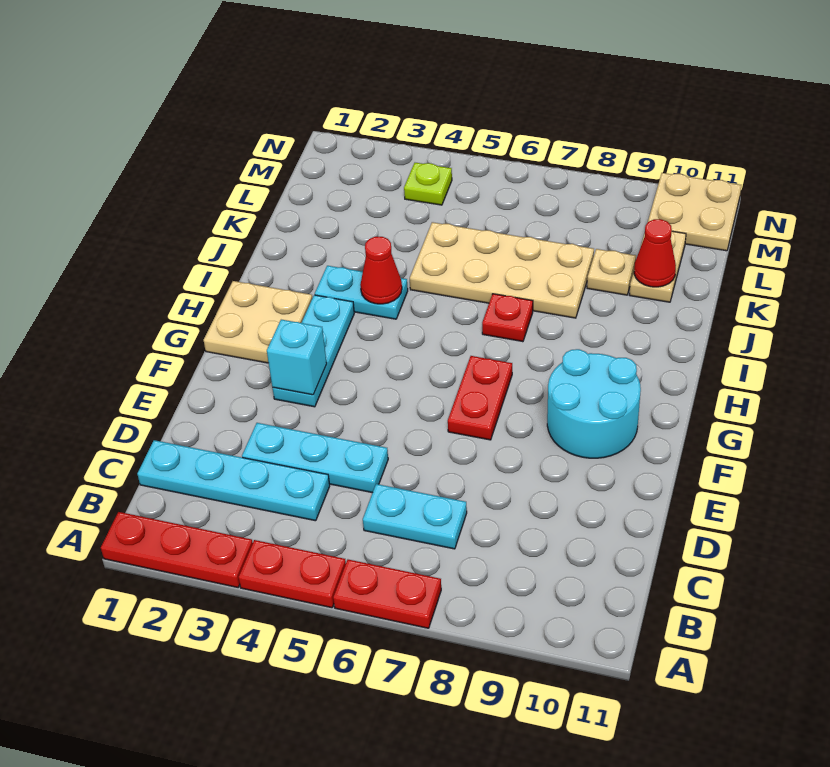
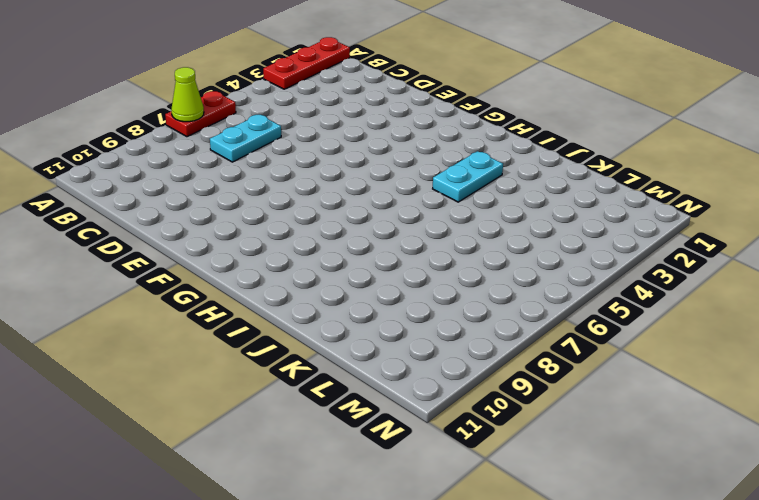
lime cone A7 level 2 -> none
none -> red plate A4:A5 level 1
none -> cyan plate C1:C4 level 1
none -> cyan plate D3:D5 level 1

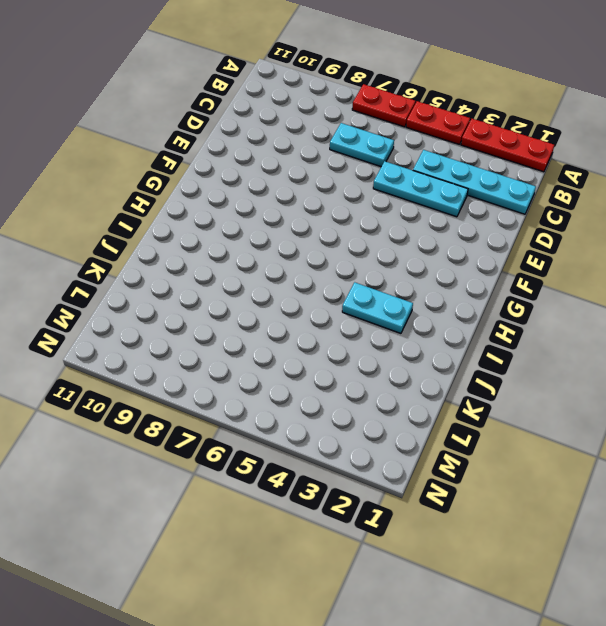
none -> cyan plate F3:H3 level 1
none -> red plate F7:G7 level 1
none -> cyan round brick F9:G10 level 1

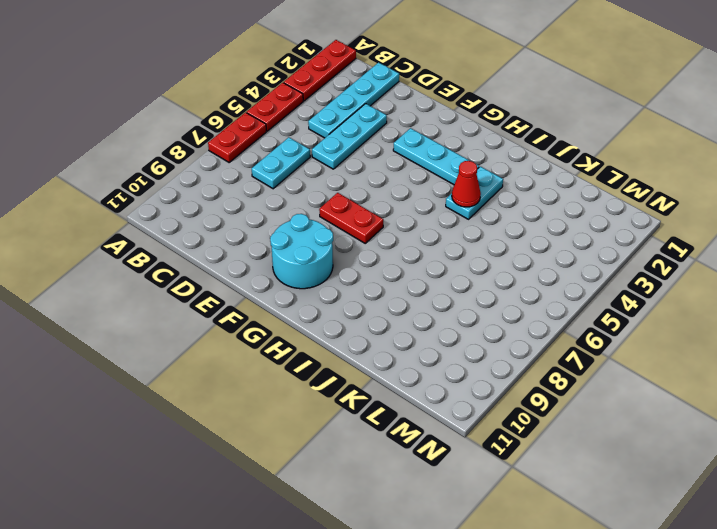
none -> tan plate G1:H2 level 1
none -> red plate I7 level 1
none -> tan plate J5:K8 level 1

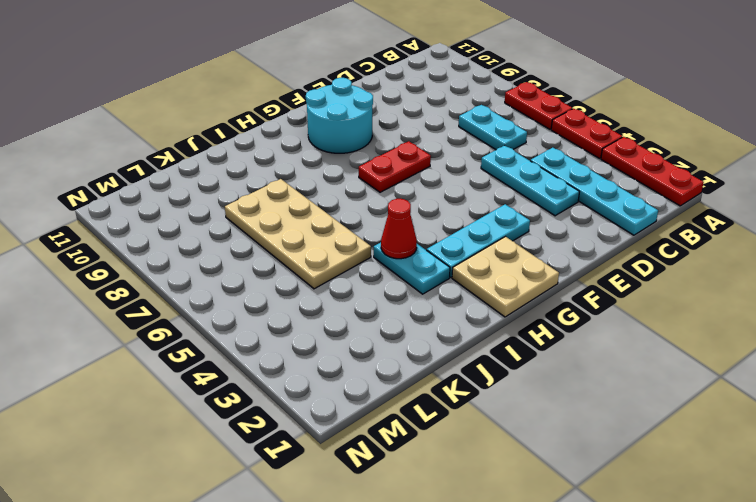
none -> red plate I7 level 1
none -> tan plate K9 level 1
none -> tan plate K10:L10 level 1

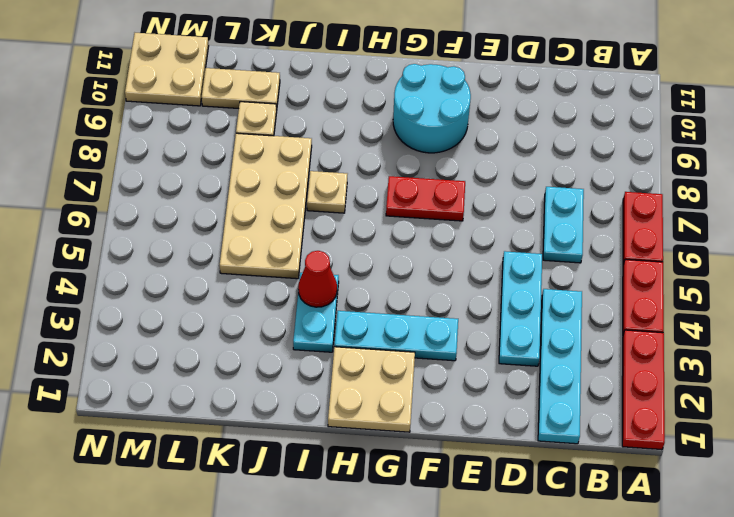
tan plate I7 level 1 -> red plate I7 level 1
none -> lime plate M4 level 1
none -> cyan brick F3 level 2
none -> red cone K10 level 2

